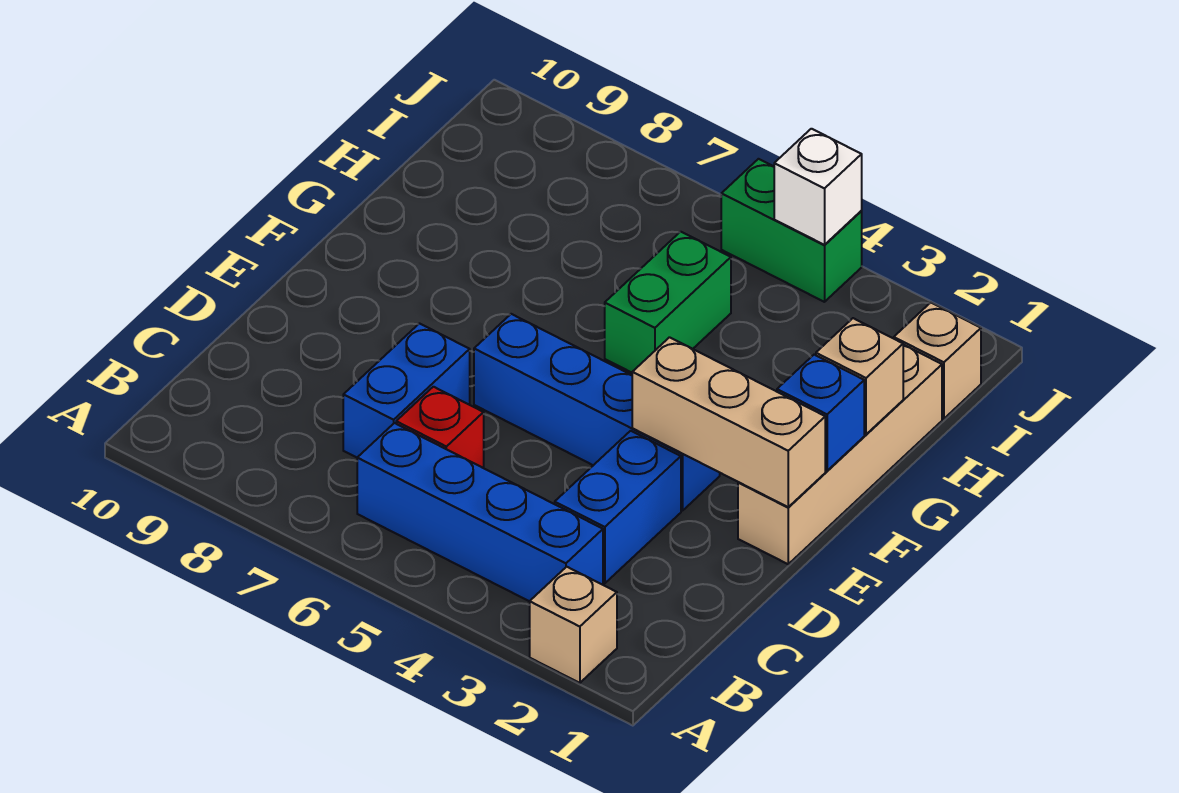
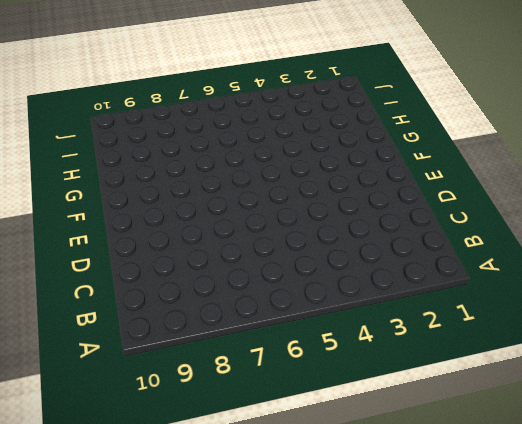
none -> tan brick A2 level 1
none -> blue brick B3:B6 level 1
none -> blue brick C3:D3 level 1

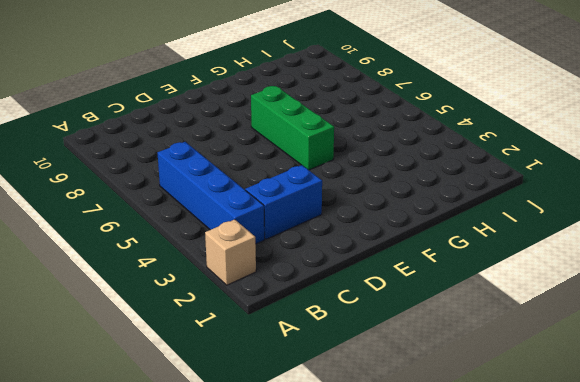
green brick F5:F7 level 1 -> none
none -> red brick C6 level 1
none -> blue brick C7:D7 level 1
none -> tan brick E1:H1 level 1

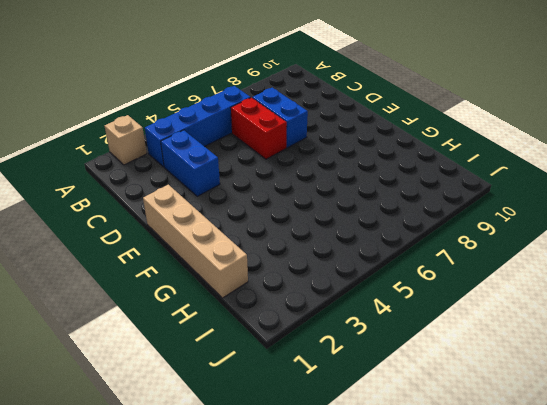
red brick C6:D6 level 1 -> red brick C6 level 1
none -> blue brick E3:E6 level 1
none -> green brick G5:H5 level 1
none -> tan brick I1 level 1

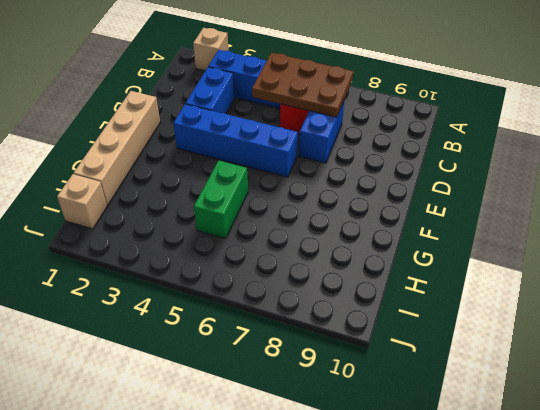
brown plate B5:C7 level 2 -> none
none -> green brick J4:J5 level 1
none -> tan brick E1:E3 level 2
none -> blue brick F1 level 2

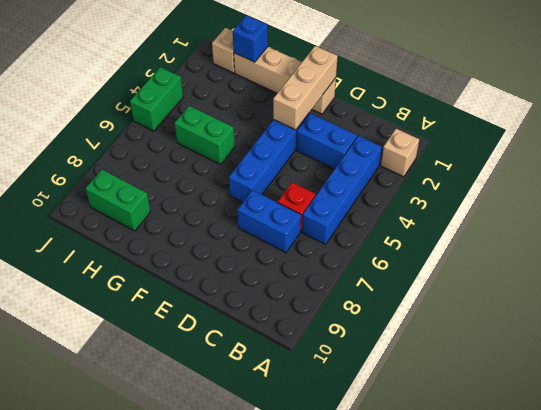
blue brick H1 level 2 -> blue brick F1 level 2
green brick H9:I9 level 1 -> none
none -> tan brick G1 level 2
none -> white brick J4 level 2

